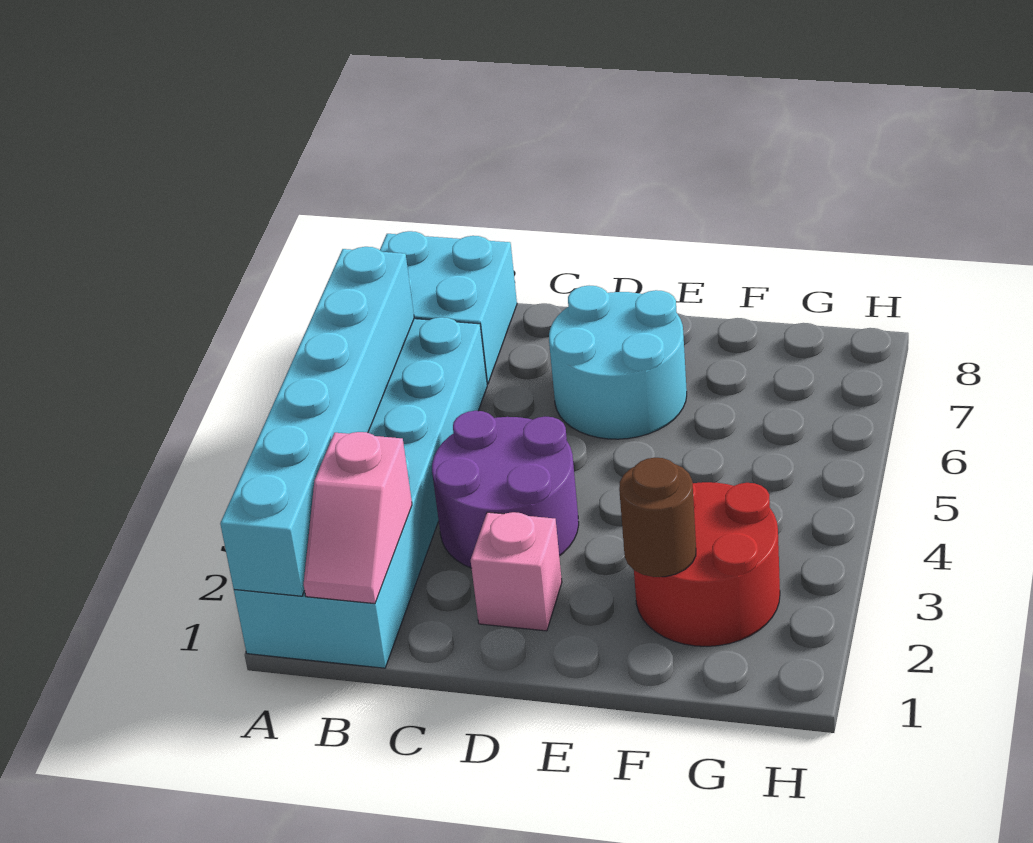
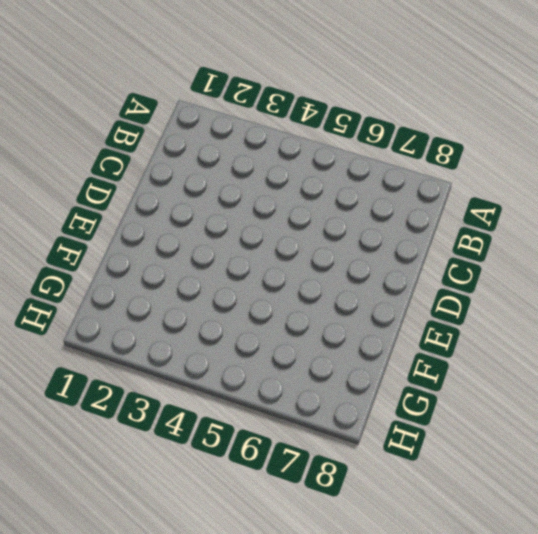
none -> cyan brick A1:B6 level 1
none -> cyan brick A7:B8 level 1

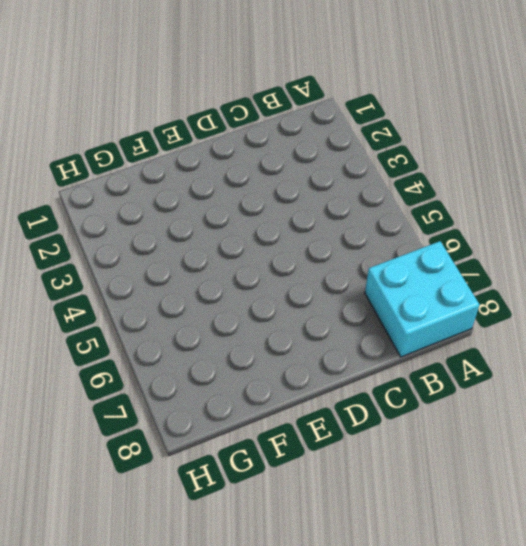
none -> cyan brick A1:B6 level 1
none -> purple round brick C3:D4 level 1

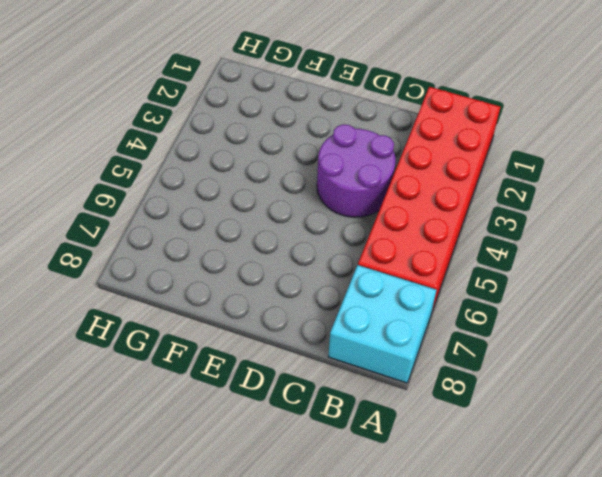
red brick A1:B6 level 1 -> cyan brick A1:B6 level 1
none -> pink brick D2 level 1
none -> cyan round brick D6:E7 level 1

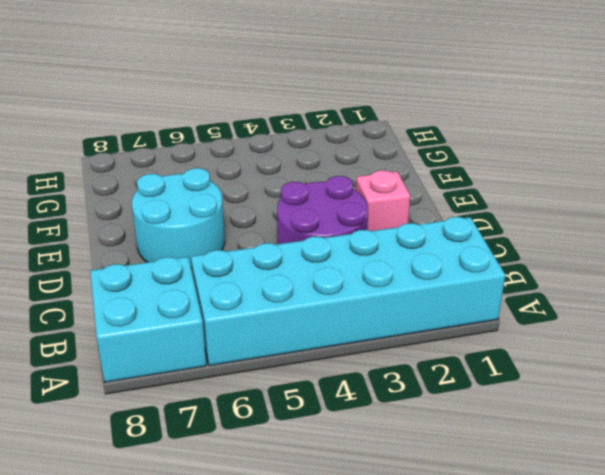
none -> red round brick F2:G3 level 1
none -> cyan brick A1:A6 level 2

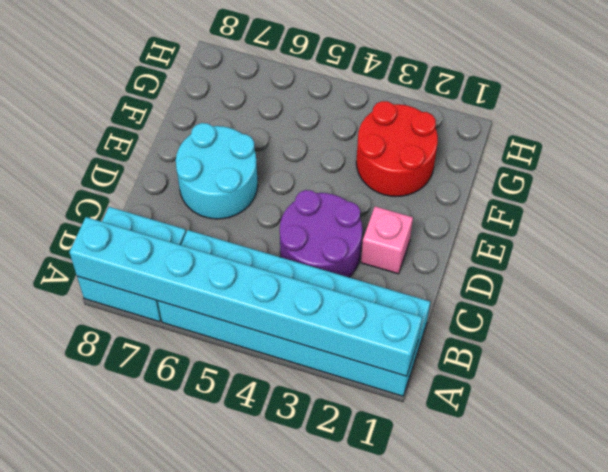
cyan brick A1:A8 level 2 -> cyan brick A1:A6 level 2
none -> pink slope B1:B2 level 2 top 2
none -> brown round brick F2 level 2

